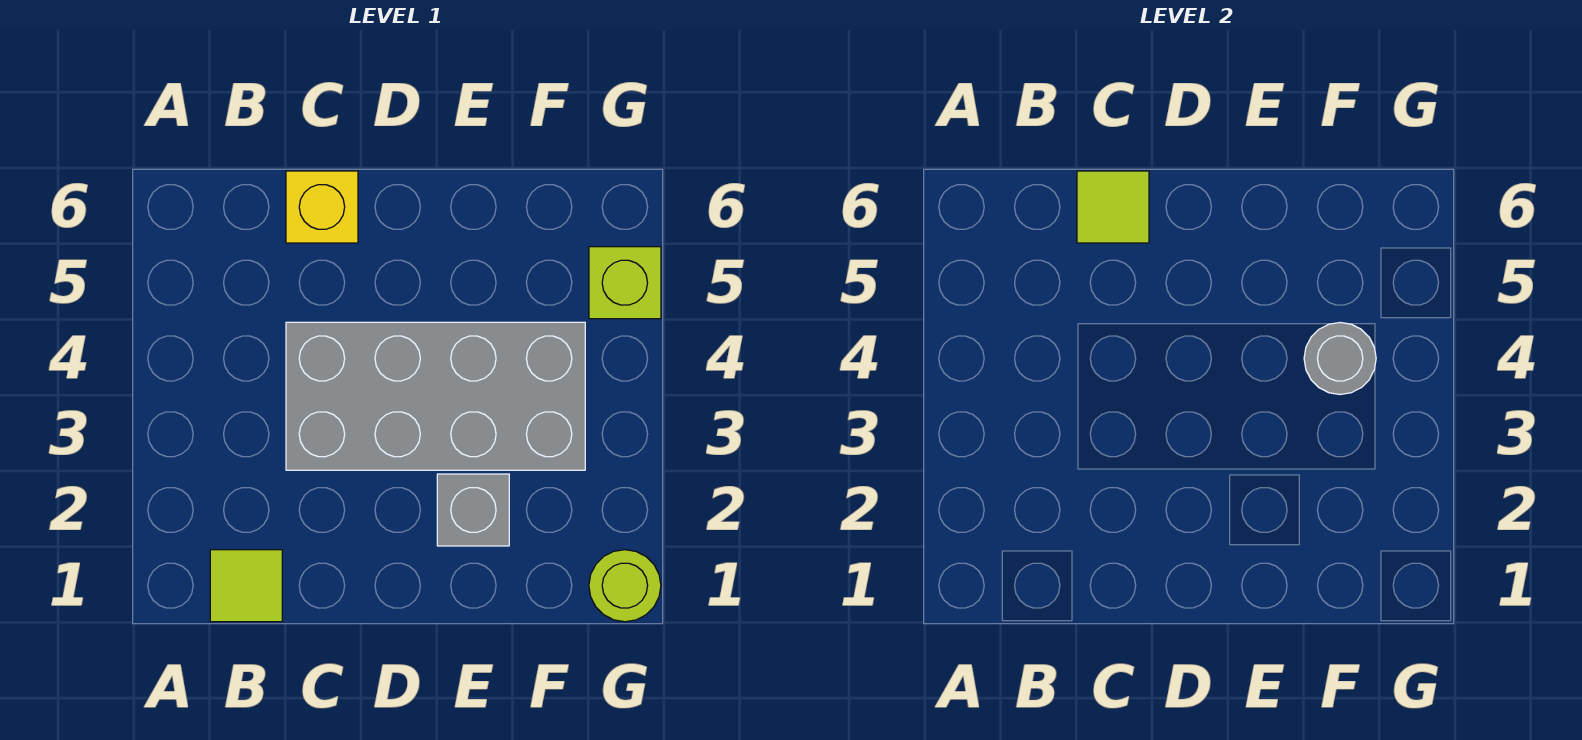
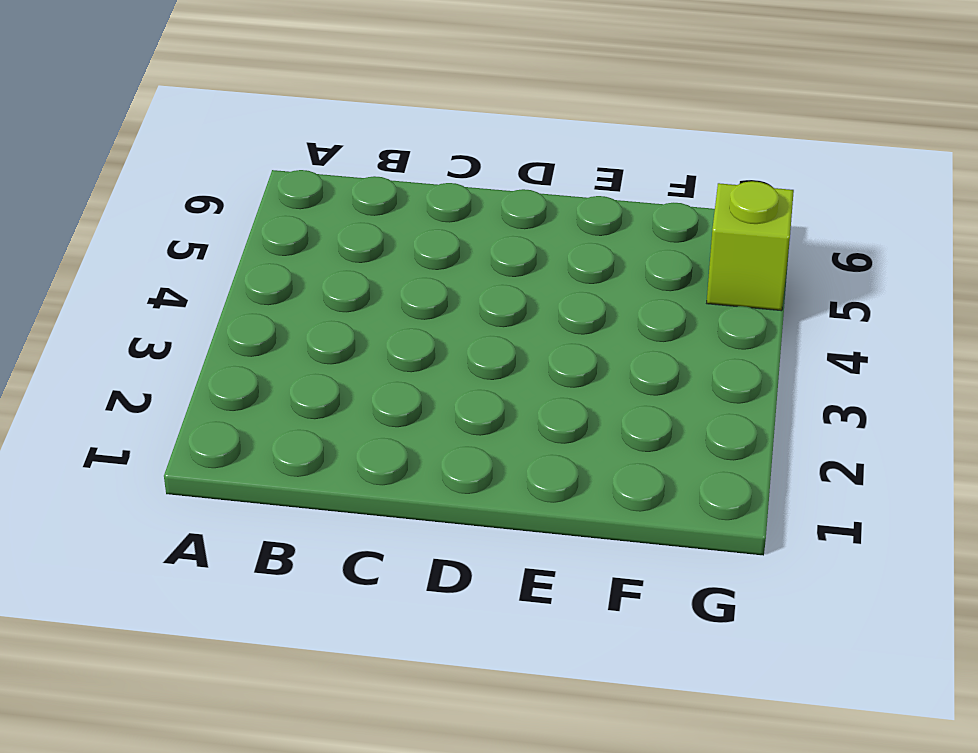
none -> lime tile B1 level 1
none -> grey brick C3:F4 level 1

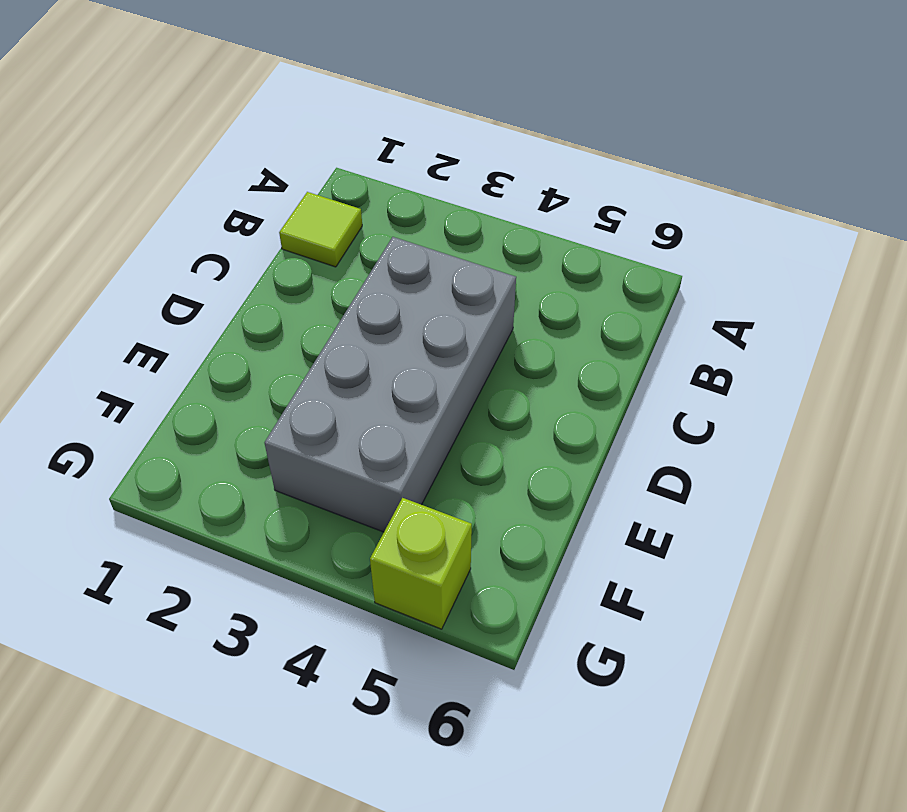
none -> yellow brick C6 level 1
none -> grey brick E2 level 1

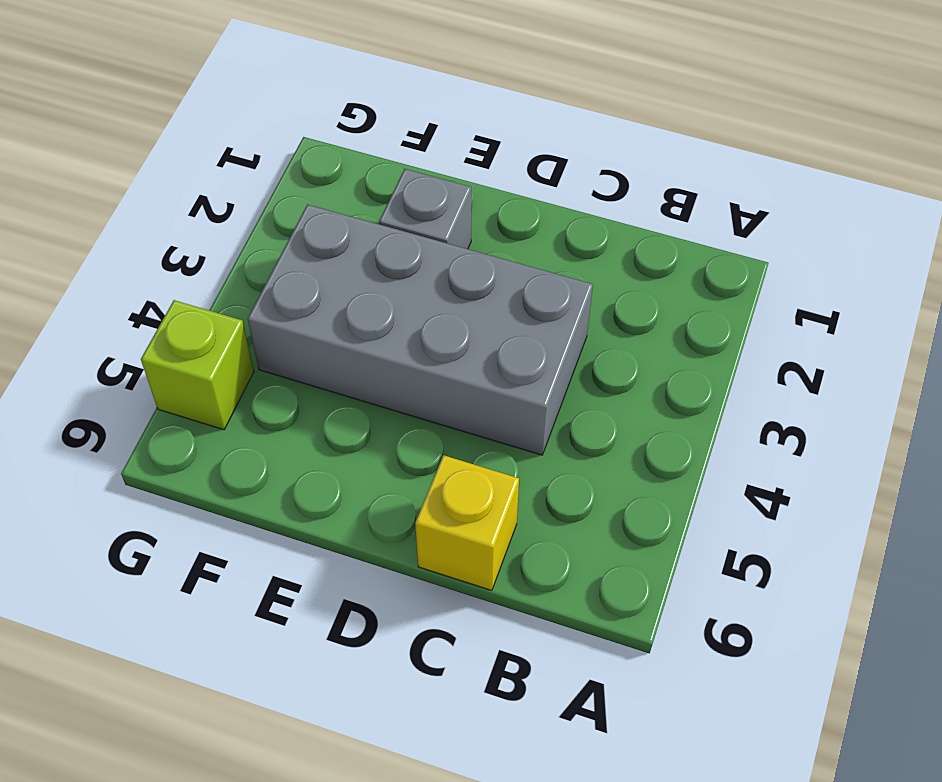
none -> lime tile B1 level 1
none -> lime round brick G1 level 1

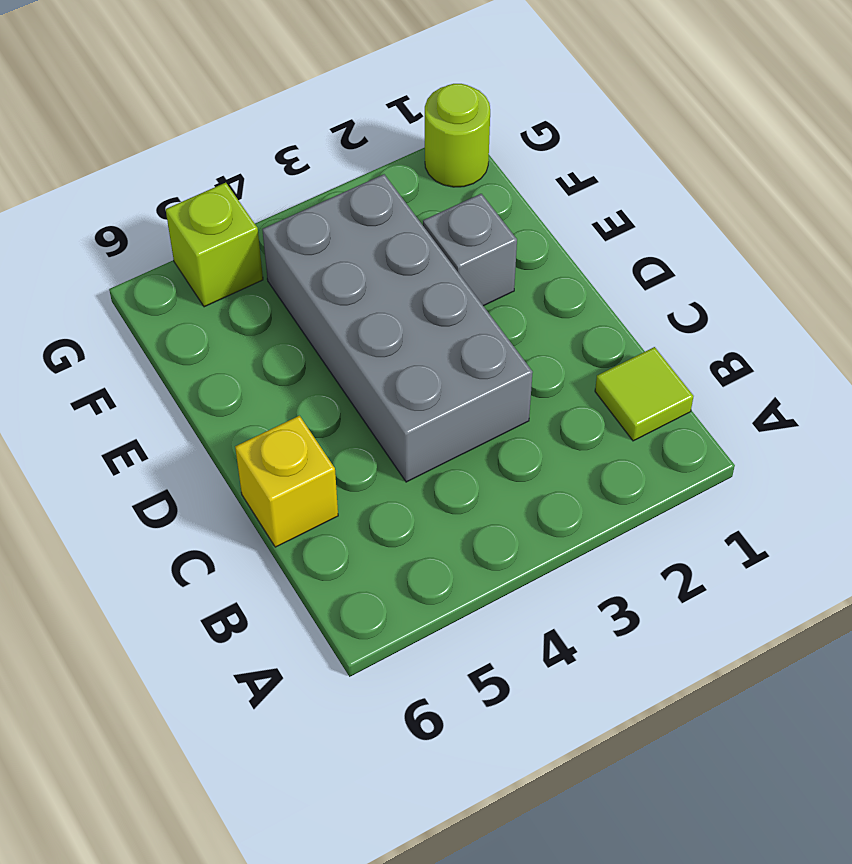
none -> lime tile C6 level 2
none -> grey round brick F4 level 2

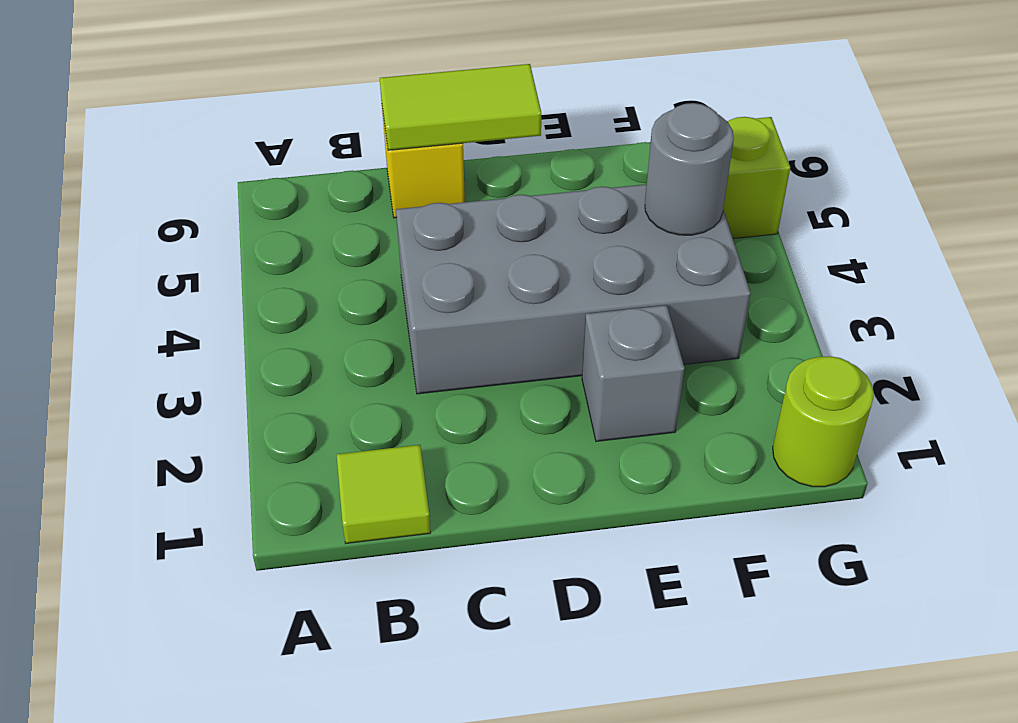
lime tile C6:D6 level 2 -> lime tile C6 level 2

